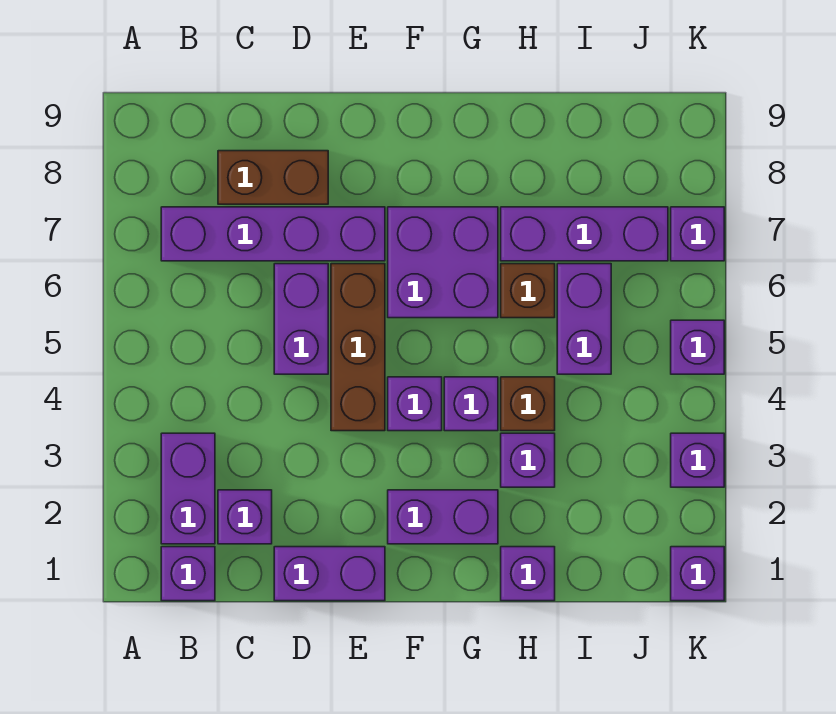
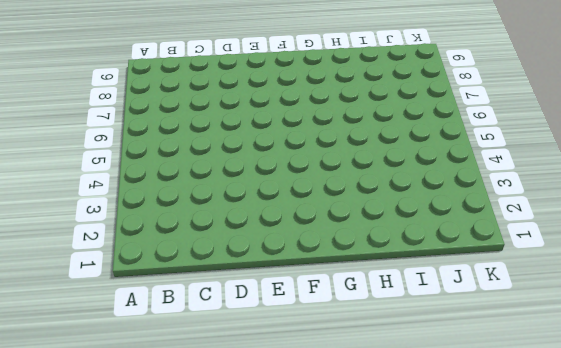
none -> purple brick B1 level 1
none -> purple brick B2:B3 level 1
none -> purple brick B7:E7 level 1

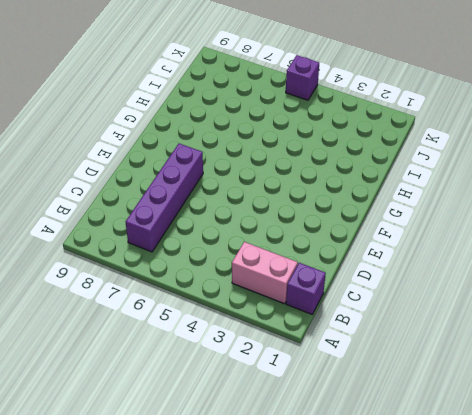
pink brick B2:B3 level 1 -> purple brick B2:B3 level 1
none -> purple brick C2 level 1
none -> brown brick C8:D8 level 1
none -> purple brick D1:E1 level 1

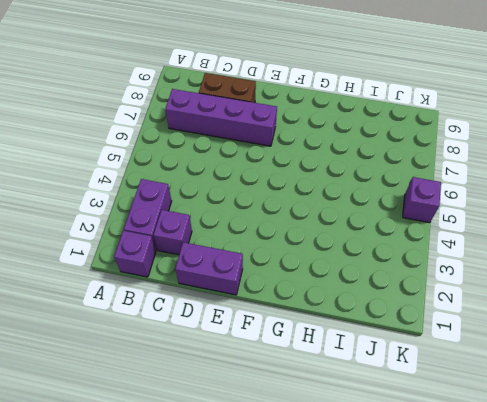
none -> purple brick D5:D6 level 1
none -> brown brick E4:E6 level 1
none -> purple brick F2:G2 level 1

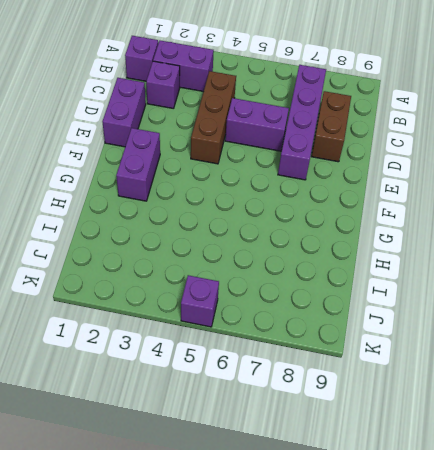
brown brick C4:E4 level 1 -> brown brick E4:E6 level 1
none -> purple brick F4 level 1
none -> purple brick F6:G7 level 1
none -> purple brick G4 level 1

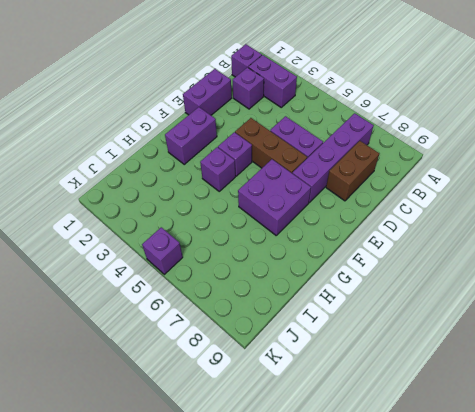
none -> purple brick H1 level 1
none -> purple brick H3 level 1
none -> brown brick H4 level 1

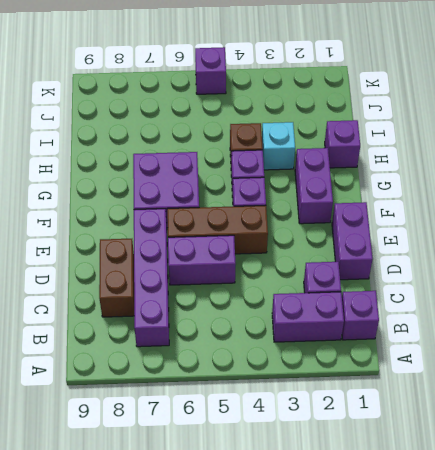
cyan brick H3 level 1 -> purple brick H3 level 1
none -> brown brick H6 level 1
none -> purple brick H7:J7 level 1
none -> purple brick I5:I6 level 1

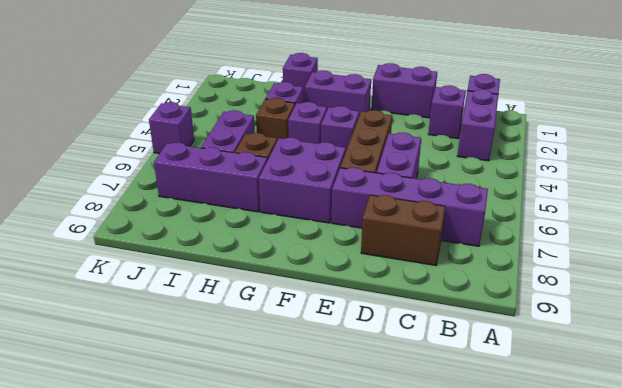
none -> purple brick K1 level 1
none -> purple brick K3 level 1
none -> purple brick K7 level 1

